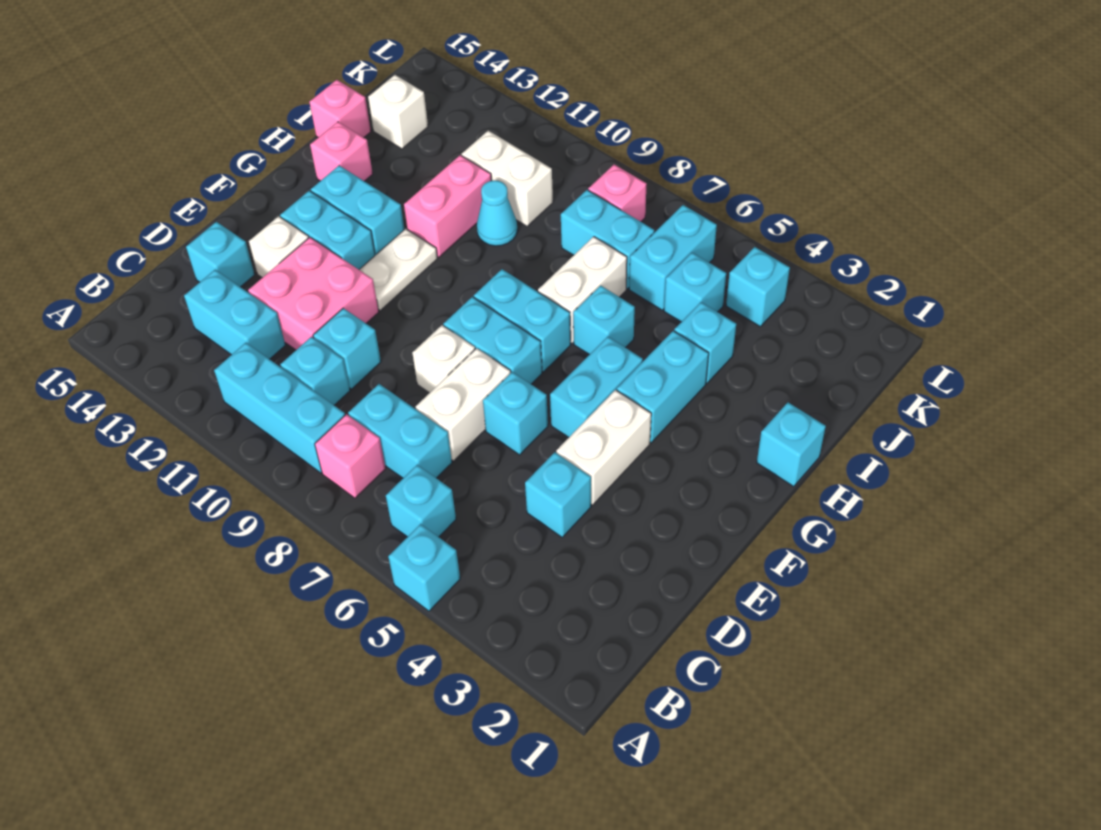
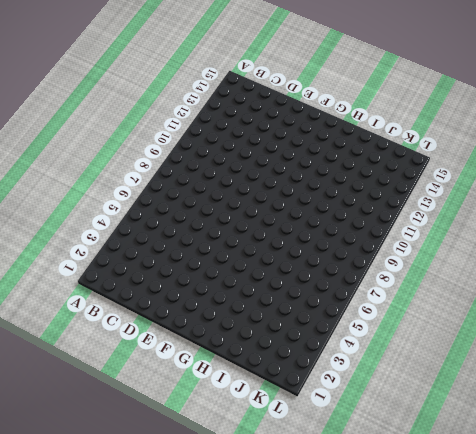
none -> cyan brick A5 level 1
none -> cyan brick B6 level 1
none -> pink brick B8 level 1
none -> cyan brick B9:B11 level 1

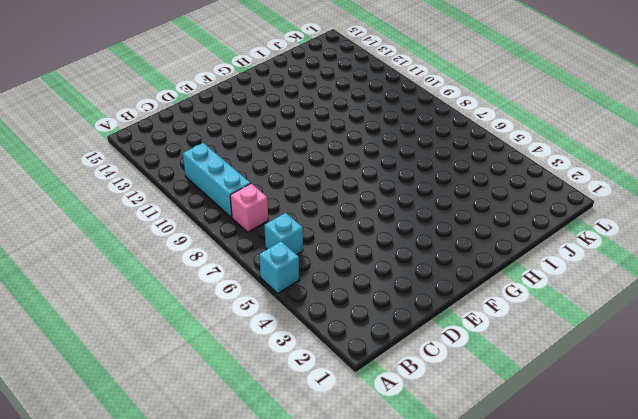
none -> cyan brick C7:C8 level 1
none -> cyan brick C10 level 1
none -> cyan brick C12:C13 level 1
none -> cyan brick D4 level 1

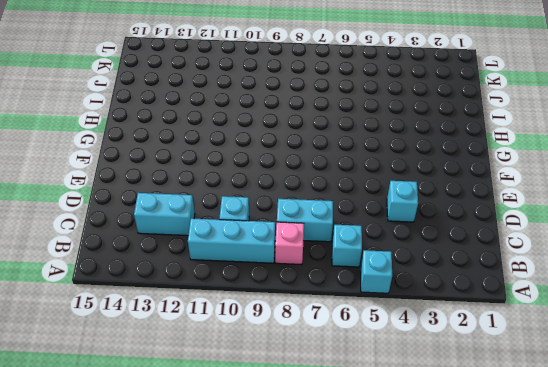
none -> white brick D7:E7 level 1
none -> cyan brick D10 level 1
none -> pink brick D11:E12 level 1
none -> cyan brick D14 level 1

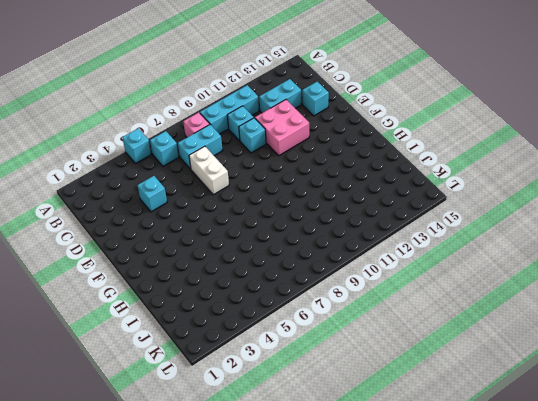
none -> white brick E4:F4 level 1
none -> cyan brick E6 level 1
none -> white brick E8 level 1
none -> white brick E13 level 1

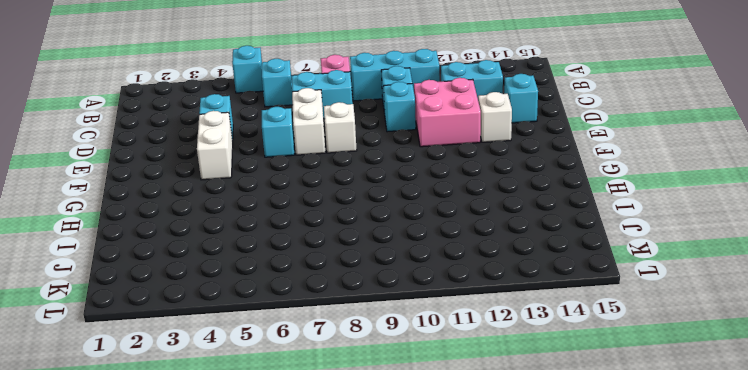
none -> cyan brick F5:G5 level 1
none -> cyan brick F7:F8 level 1
none -> white plate F11:G11 level 1
none -> cyan brick F12:F13 level 1

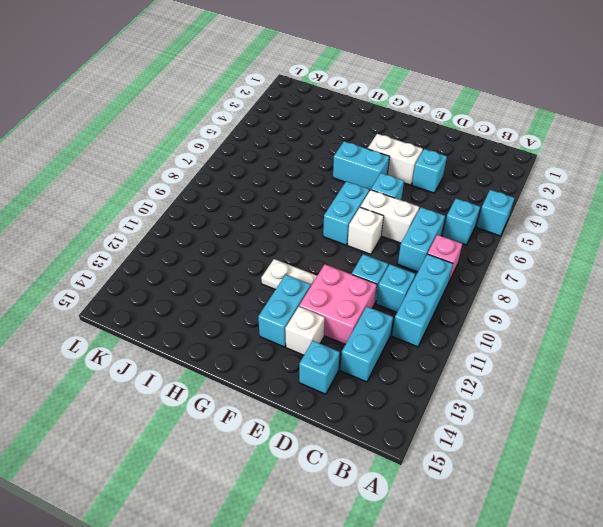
none -> cyan brick G4:H4 level 1
none -> cyan brick G7:G8 level 1
none -> cyan brick G12:G13 level 1
none -> cyan brick H1 level 1

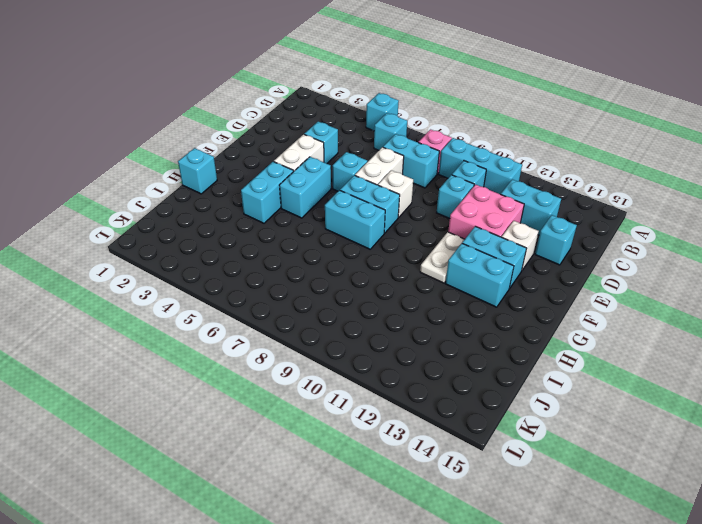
none -> cyan brick H6 level 1
none -> white brick H7:I7 level 1
none -> pink brick H11:I11 level 1
none -> pink brick H14 level 1

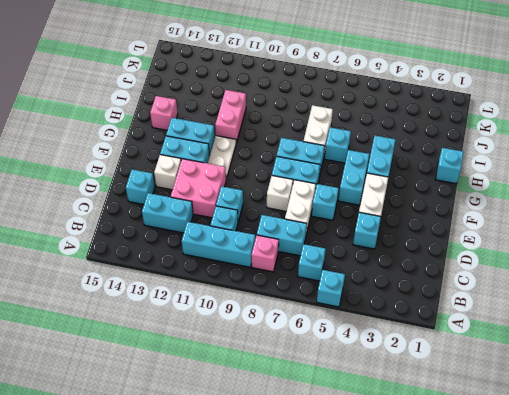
none -> cyan brick I4 level 1
none -> cyan cone I10 level 1
none -> pink brick I15 level 1
none -> cyan brick J5 level 1

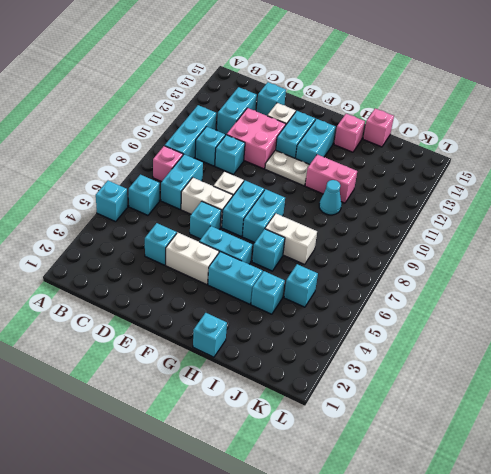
none -> cyan brick J6:K6 level 1
none -> cyan brick J7:J8 level 1
none -> white brick J10:J11 level 1
none -> white brick J14 level 1

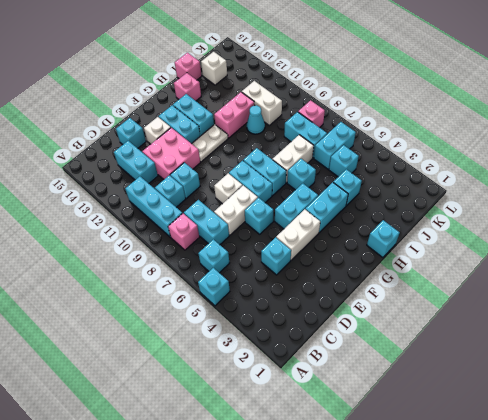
none -> cyan brick K4 level 1

